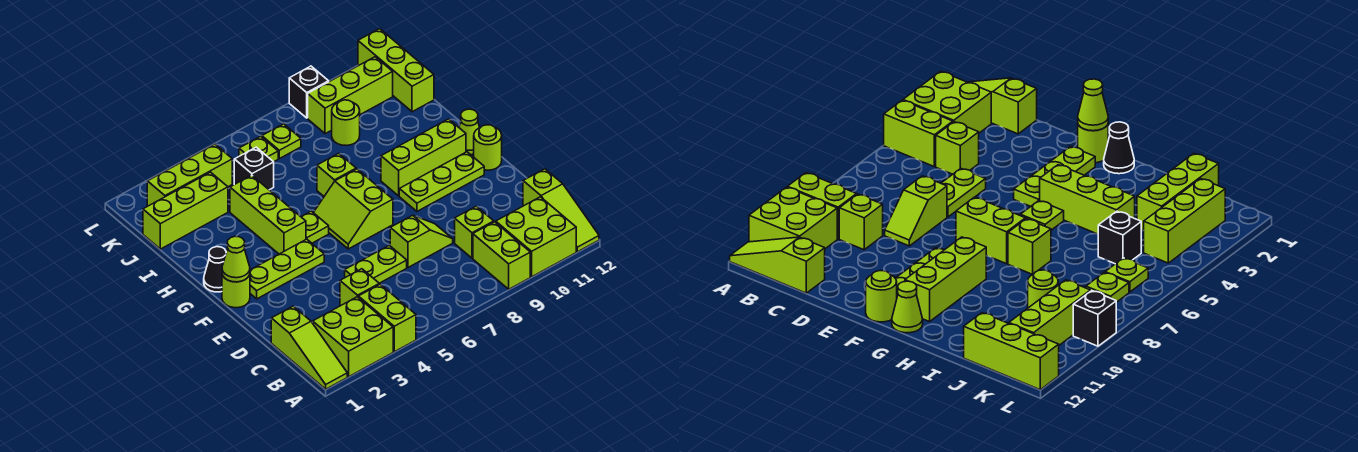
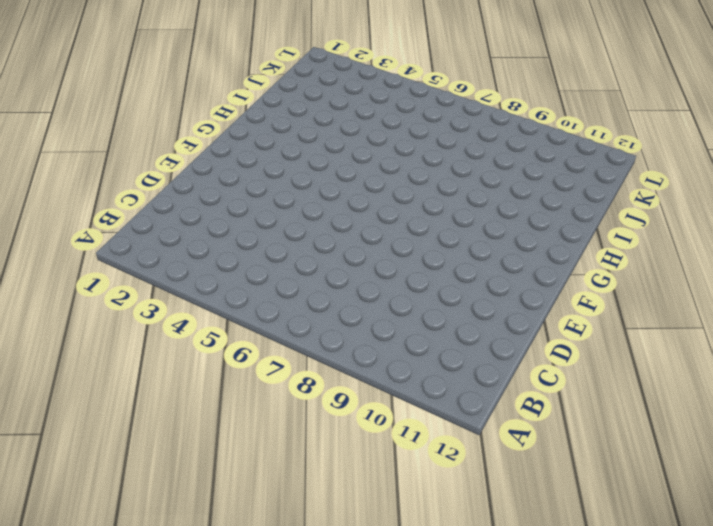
none -> lime slope A1:C1 level 1 top C
none -> lime brick A2:B3 level 1
none -> lime brick A4:B4 level 1
none -> lime brick A9:B9 level 1

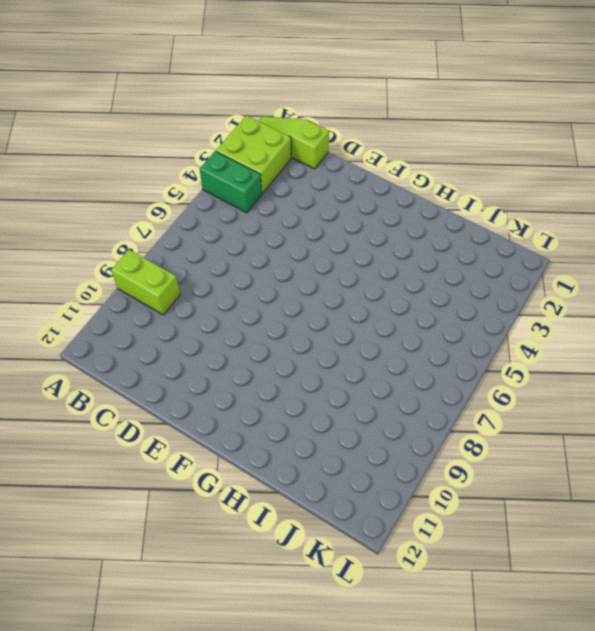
green brick A4:B4 level 1 -> lime brick A4:B4 level 1
none -> lime brick A10:B11 level 1
none -> lime slope A12:C12 level 1 top C
none -> lime brick C4 level 1
none -> lime brick C9 level 1

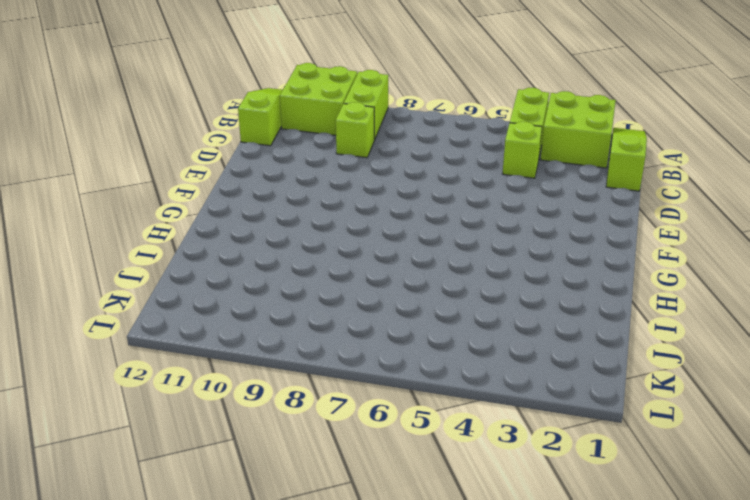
none -> lime plate D5:D6 level 1
none -> lime slope D7:D8 level 1 top 7
none -> lime round brick F1 level 1
none -> lime plate F2:F4 level 1

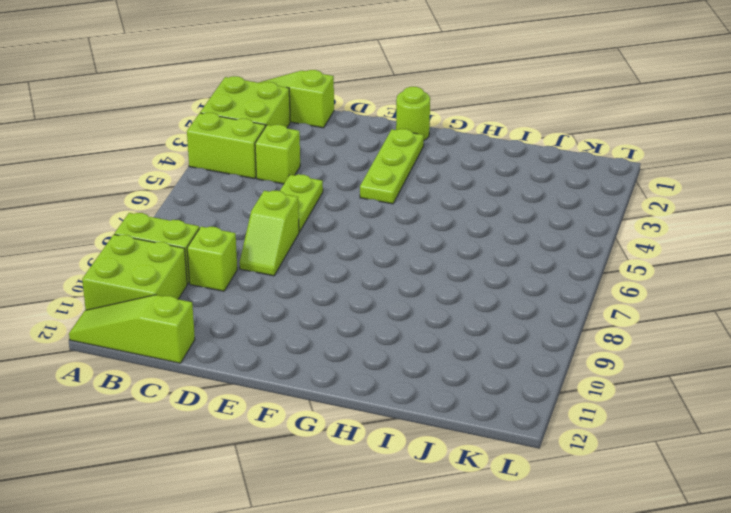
none -> lime slope F6:G7 level 1 top 7
none -> lime plate F9:F11 level 1
none -> lime round brick F12 level 1
none -> black cone G1 level 1

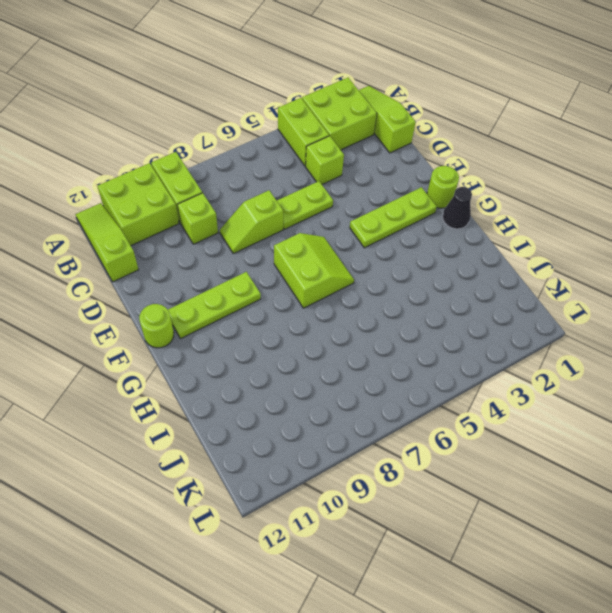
none -> lime brick G4:I4 level 1
none -> lime plate G5 level 1
none -> lime brick G9:G11 level 1
none -> lime cone G12 level 1

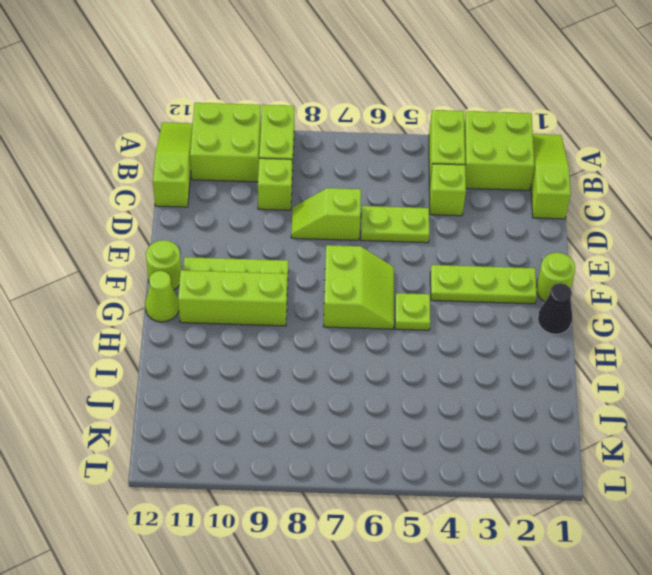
none -> lime brick G4:I4 level 1
none -> lime brick H7 level 1
none -> lime brick J1:J3 level 1
none -> black brick J5 level 1

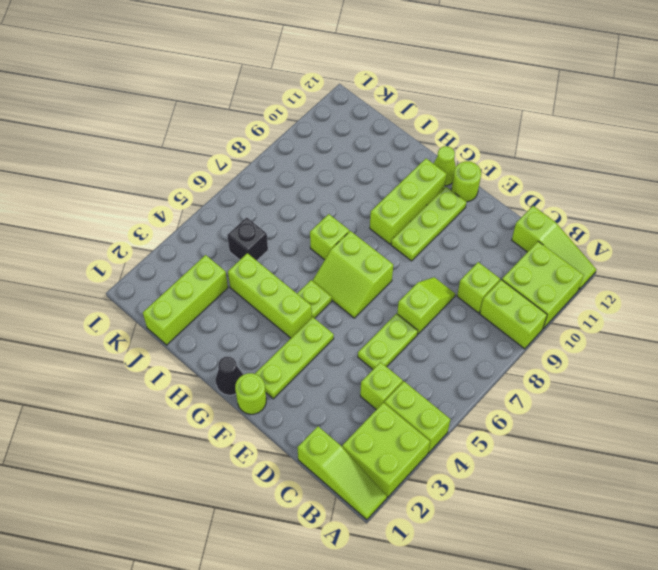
none -> lime round brick J9 level 1
none -> lime brick J12:L12 level 1
none -> lime brick K2:K4 level 1
none -> lime plate K6 level 1

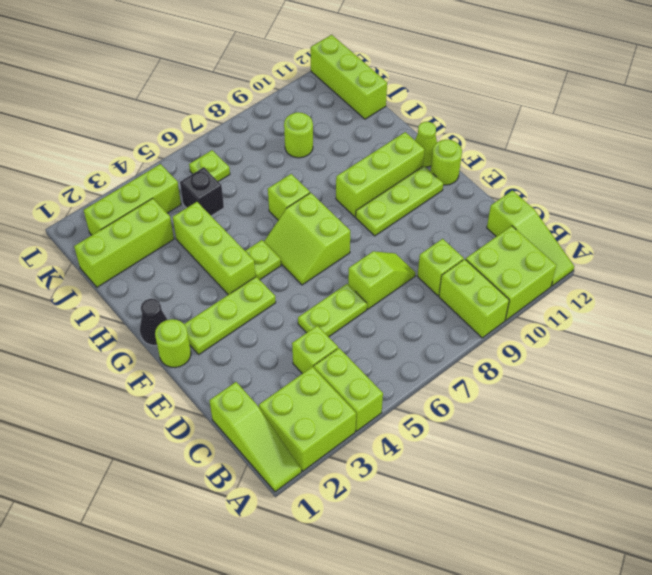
none -> lime plate K7 level 1
none -> lime brick K9:K11 level 1
none -> black brick L9 level 1
none -> lime cone F1 level 2

